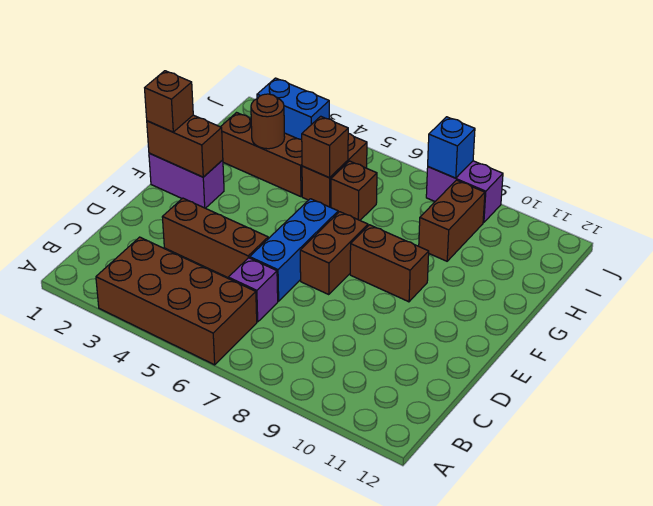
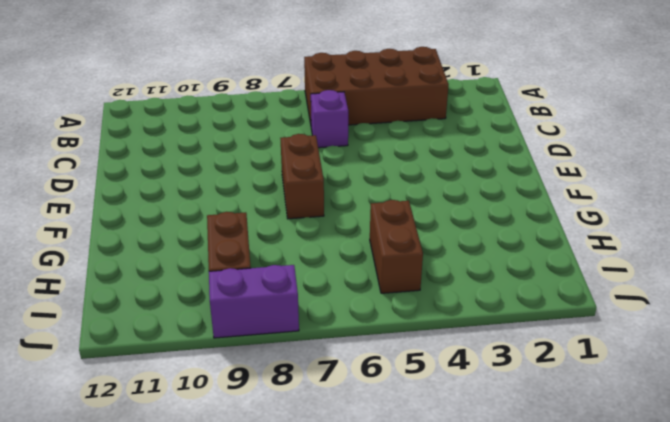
none -> brown brick D3:D5 level 1
none -> blue brick D6:F6 level 1
none -> purple brick F1:F2 level 1

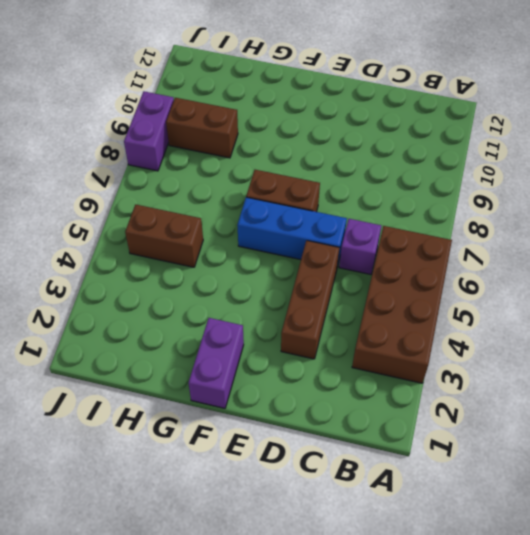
none -> brown brick F8:F9 level 1
none -> brown brick H2:H4 level 1
none -> brown brick H6 level 1

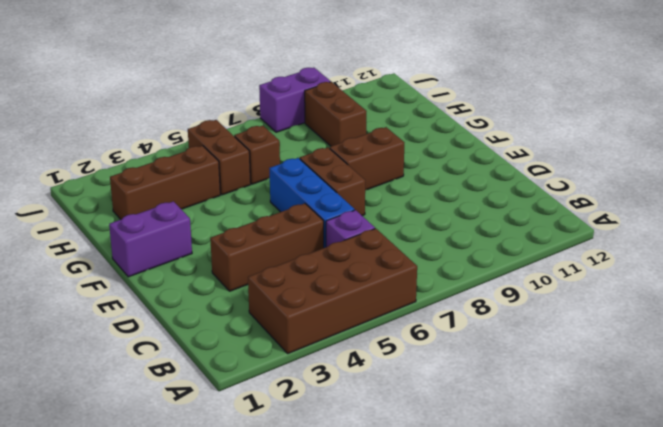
none -> blue brick J2:J3 level 1
none -> brown brick F1:F2 level 2
none -> brown round brick H3 level 2

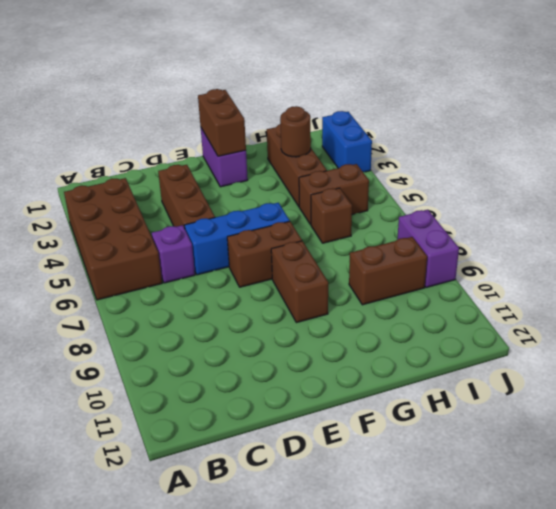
none -> brown brick H5 level 2
none -> blue brick J8 level 2
none -> brown brick F1 level 3

